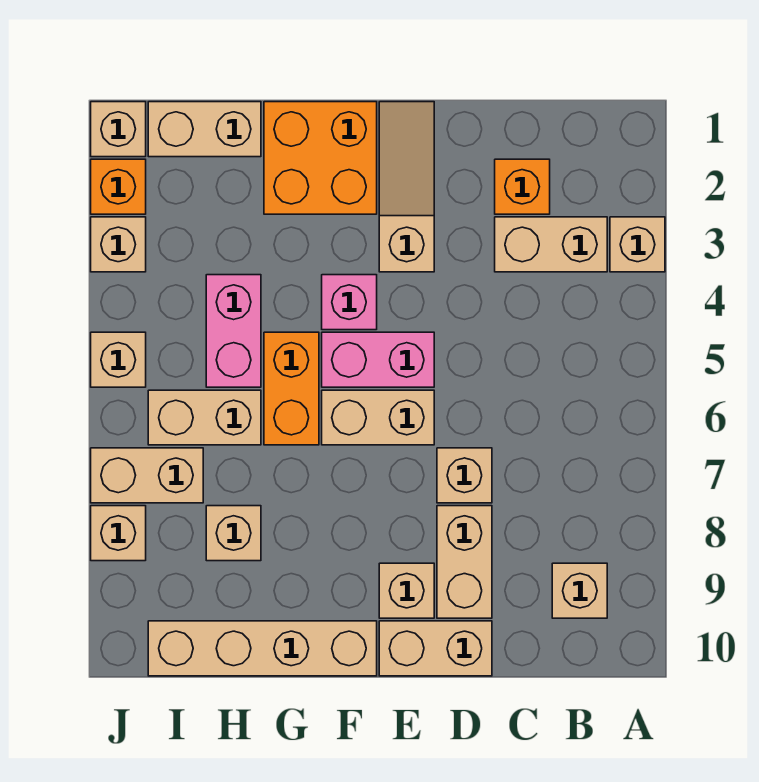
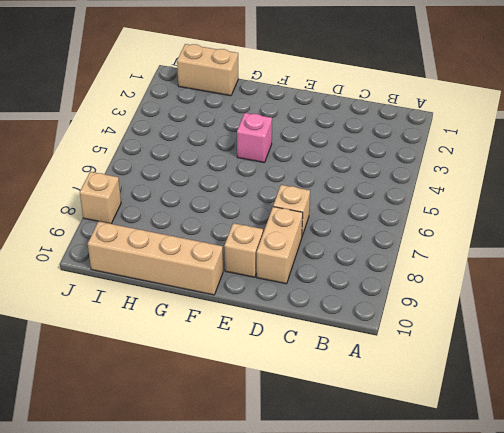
none -> tan brick A3 level 1
none -> tan brick B3:C3 level 1
none -> tan brick B9 level 1

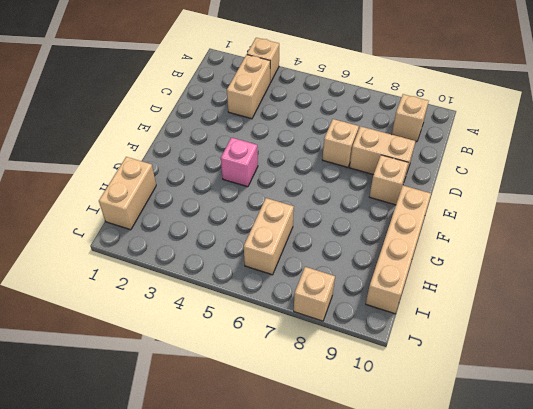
none -> orange brick C2 level 1
none -> tan brick D10:E10 level 1
none -> tan slope E1:E3 level 1 top 3

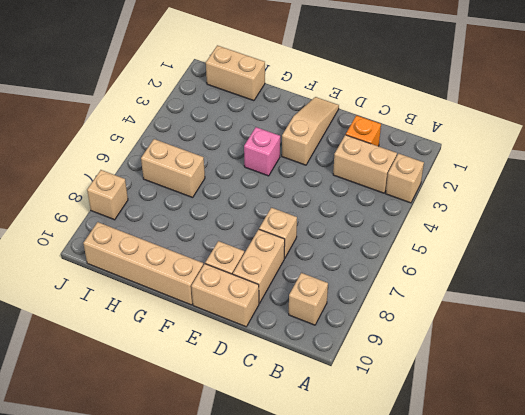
none -> pink brick E5:F5 level 1
none -> tan brick E6:F6 level 1
none -> orange brick F1:G2 level 1

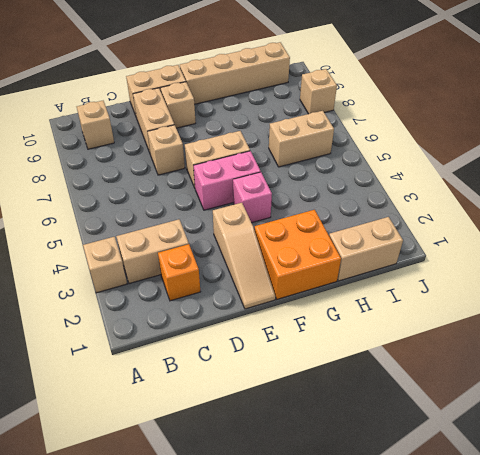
none -> orange brick G5:G6 level 1
none -> pink brick H4:H5 level 1
none -> tan brick H8 level 1

